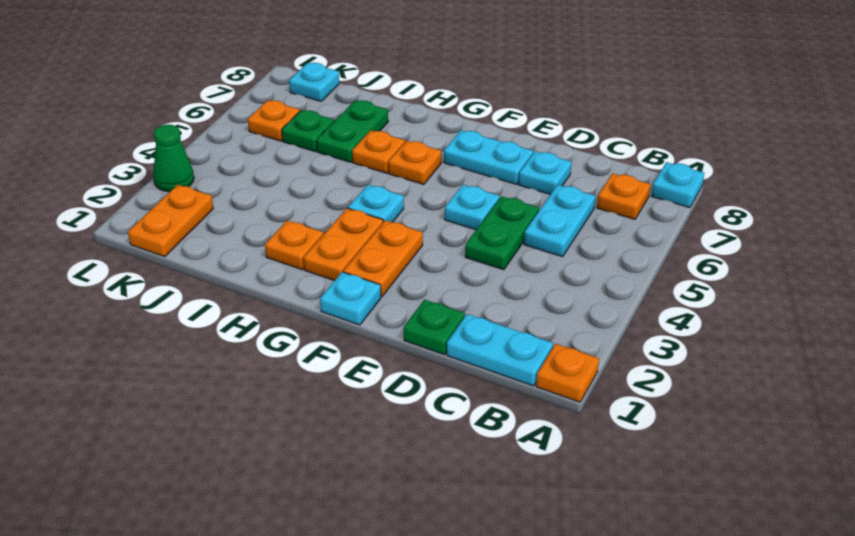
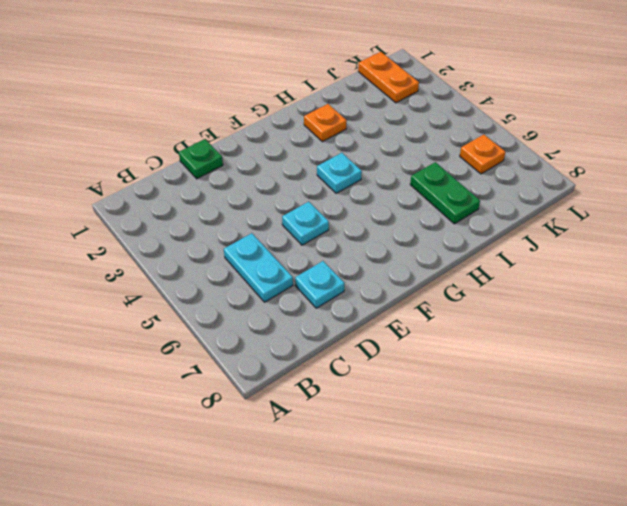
none -> orange plate A1 level 1
none -> cyan plate A8 level 1
none -> cyan plate B1:C1 level 1

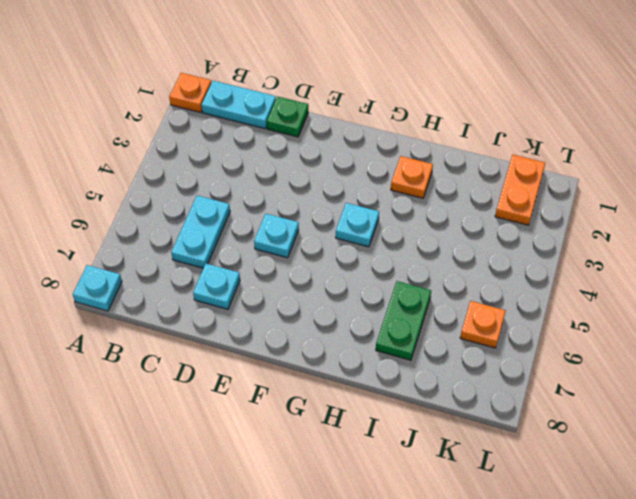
none -> orange plate B7 level 1
none -> green plate D4:D5 level 1
none -> cyan plate E7:F7 level 1

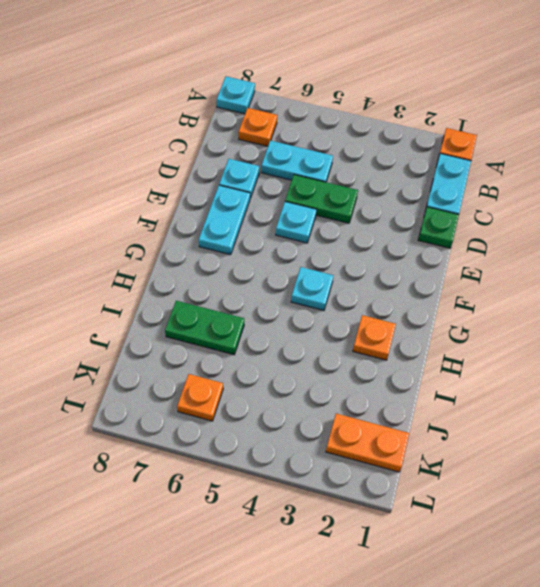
none -> cyan plate F1 level 1
none -> orange plate F2:F3 level 1
none -> orange plate G2:G3 level 1

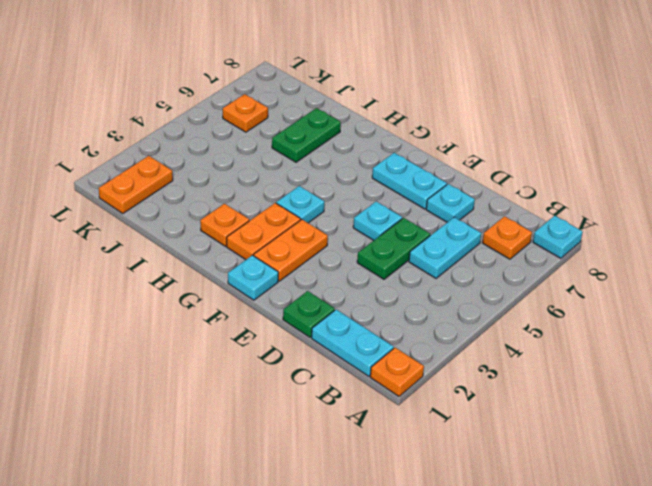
none -> orange plate G6 level 1
none -> orange plate H6 level 1
none -> green plate J6 level 1

